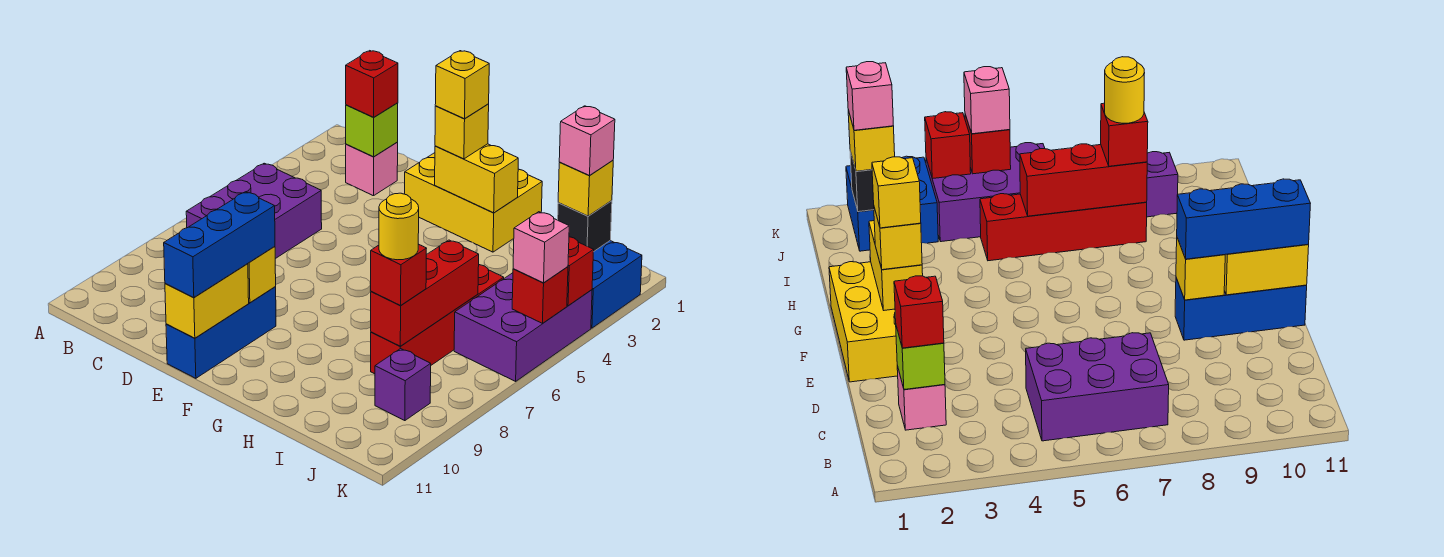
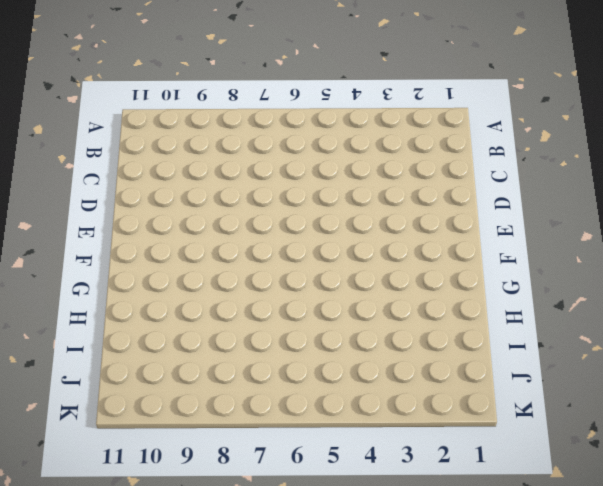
none -> purple brick B5:C7 level 1
none -> pink brick C2 level 1
none -> yellow brick E1:G2 level 1

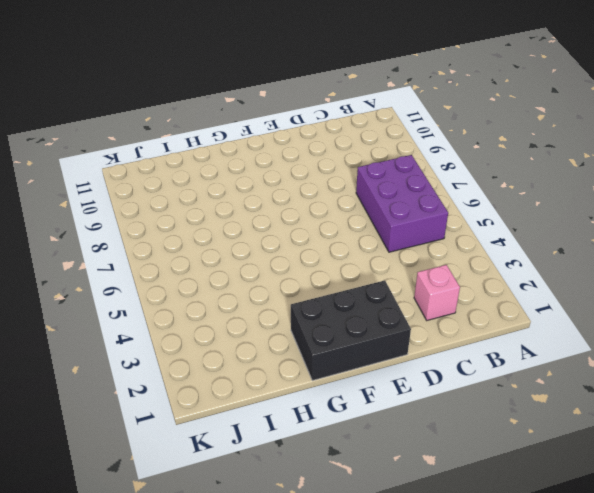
black brick E1:G2 level 1 -> yellow brick E1:G2 level 1
none -> blue brick E9:E11 level 1
none -> red brick I5:I8 level 1
none -> blue brick J2:K3 level 1

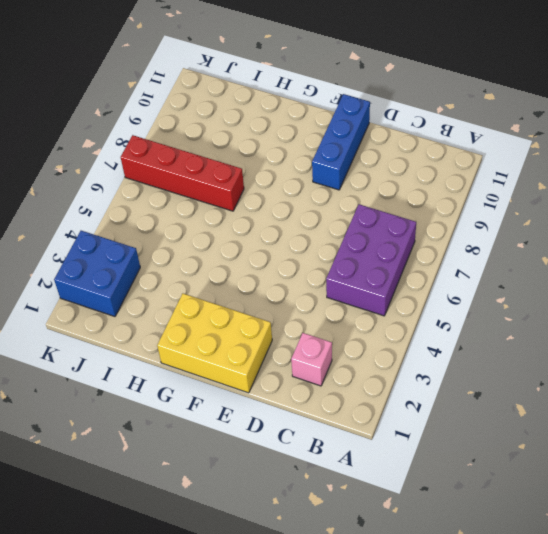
red brick H7:K7 level 1 -> red brick I5:I8 level 1
none -> purple brick J4:K6 level 1
none -> purple brick J9 level 1
none -> lime brick C2 level 2

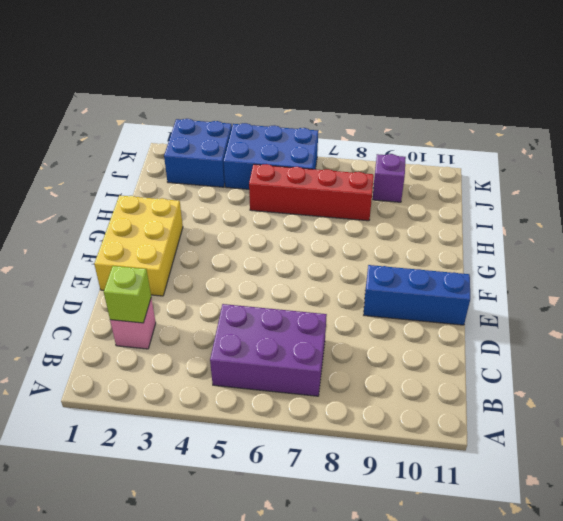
blue brick J4:K6 level 1 -> purple brick J4:K6 level 1
none -> yellow brick E9 level 2
none -> yellow brick E10:E11 level 2
none -> yellow brick F2:G2 level 2

